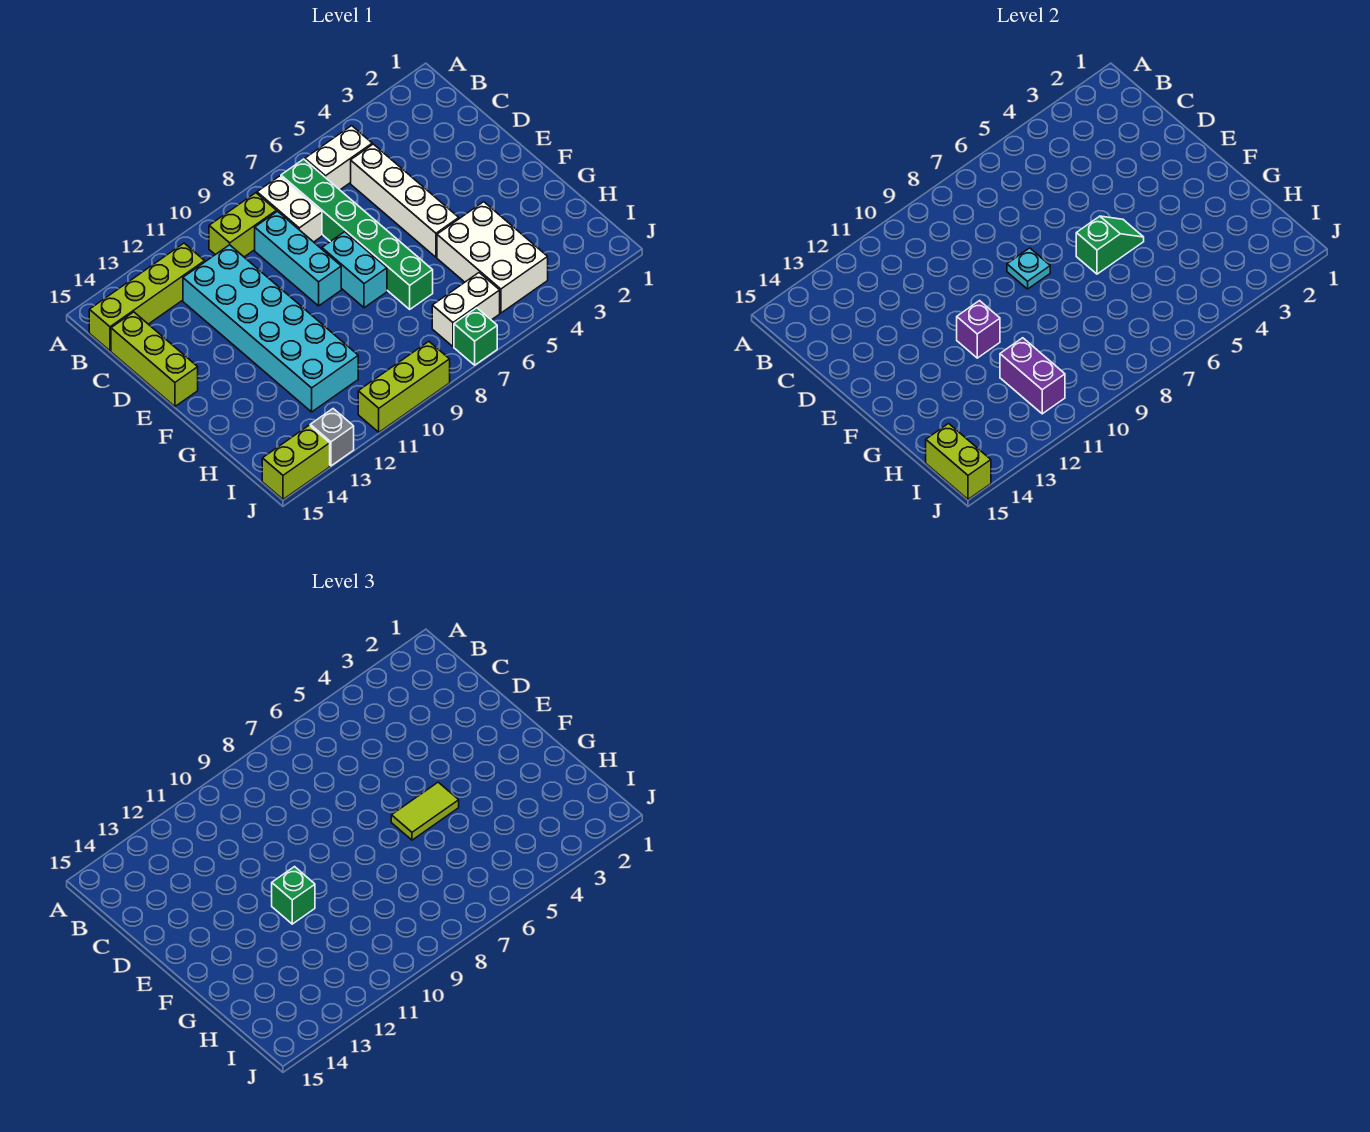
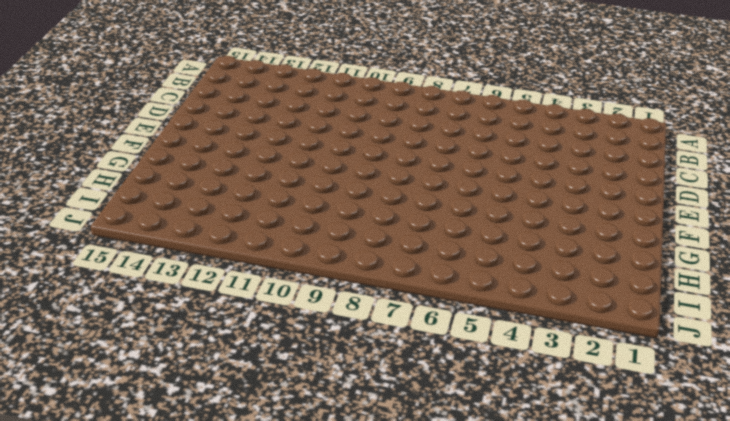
none -> white brick B5:B6 level 1
none -> green brick B7:G7 level 1
none -> white brick B8:C8 level 1

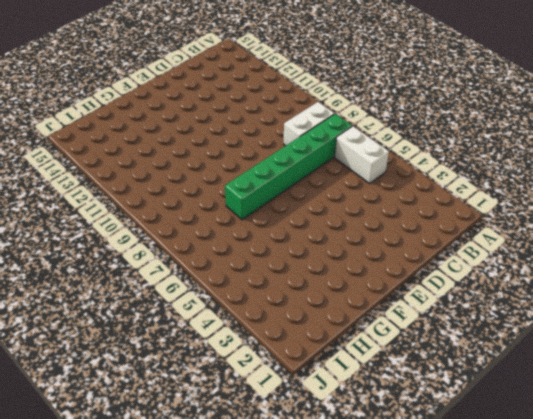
none -> lime brick B9:B10 level 1
none -> lime brick B12:B15 level 1
none -> white brick C5:F5 level 1

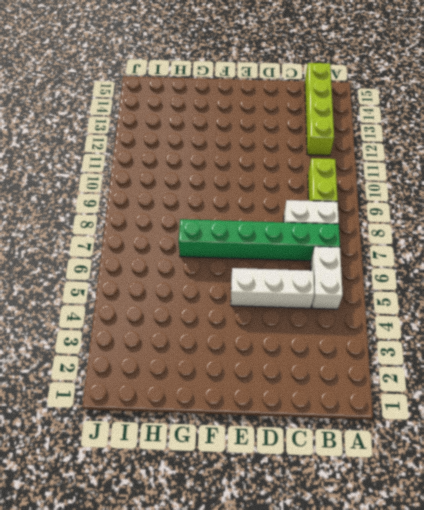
white brick C5:E5 level 1 -> white brick C5:F5 level 1
none -> cyan brick C9:E9 level 1
none -> cyan brick C11:H12 level 1
none -> lime brick C15:E15 level 1

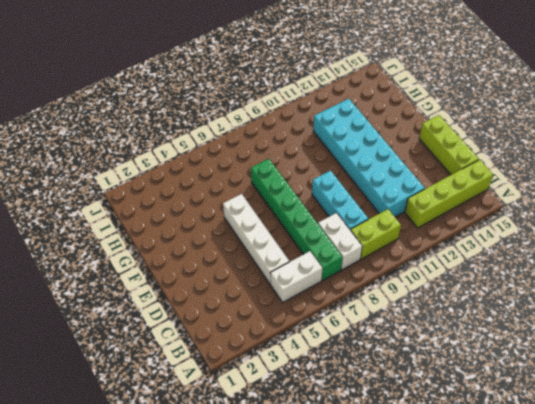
none -> cyan brick E8:F8 level 1
none -> white brick G4:I5 level 1
none -> white brick I6:I7 level 1

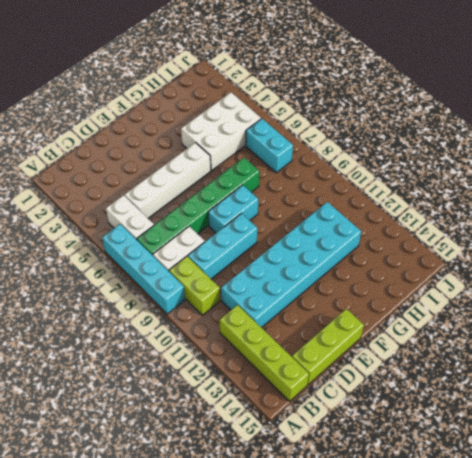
cyan brick A6:A9 level 1 -> none
cyan brick I6:I7 level 1 -> white brick I6:I7 level 1
none -> green brick J7 level 1
none -> lime brick J9:J11 level 1
none -> grey brick J13 level 1

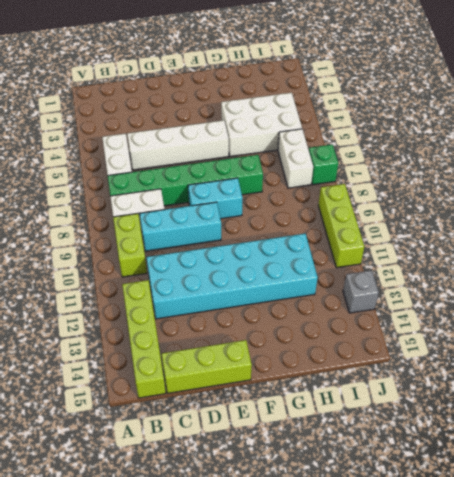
none -> lime brick J14:J15 level 1
none -> cyan plate E8 level 2
none -> green slope F5:F6 level 2 top 6

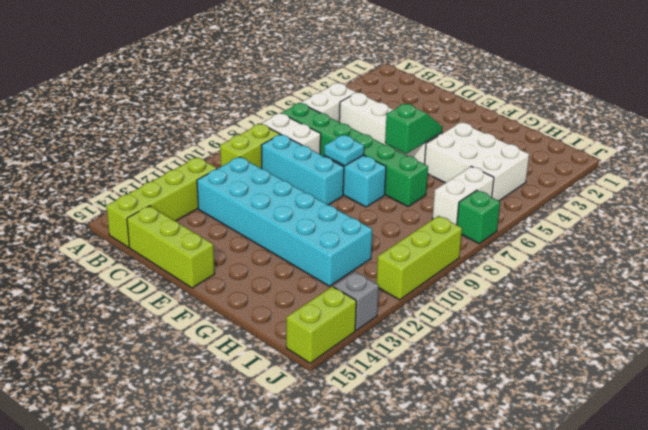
none -> purple brick F11 level 2
none -> purple brick H11:I11 level 2
none -> lime brick I15:J15 level 2

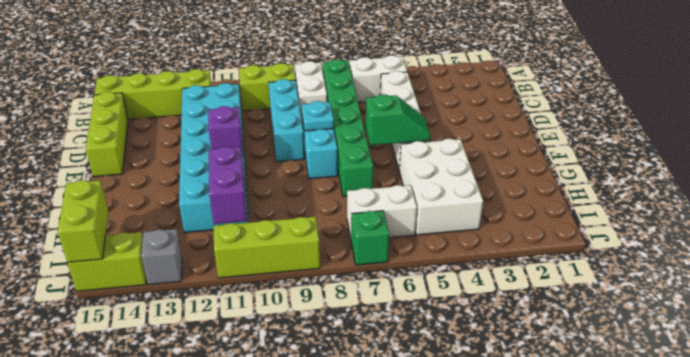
none -> lime tile F5:F6 level 3
none -> green brick F11 level 3

